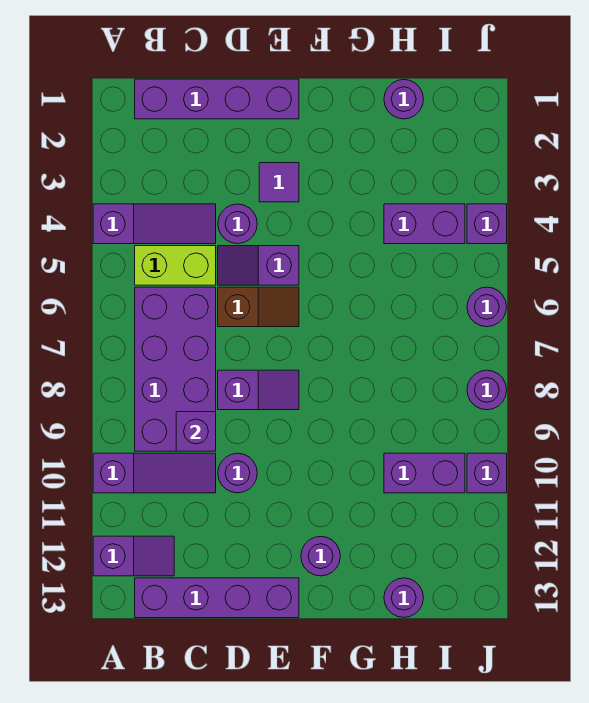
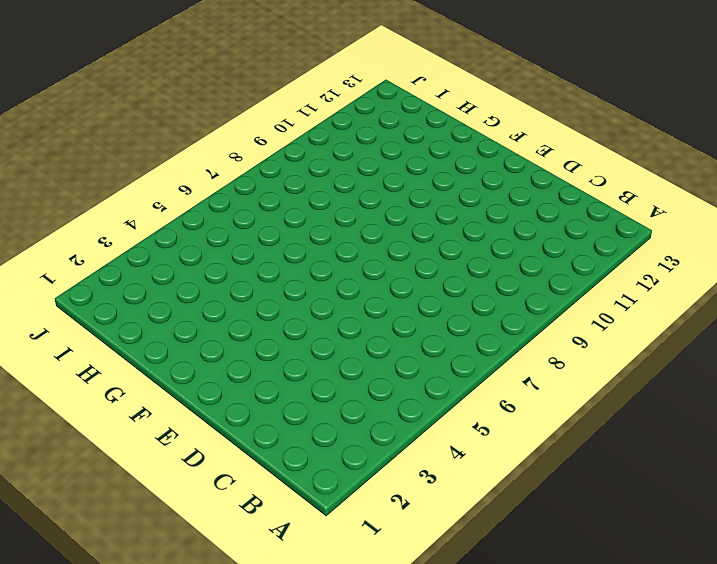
none -> purple slope A4:C4 level 1 top A
none -> purple slope A10:C10 level 1 top A
none -> purple slope A12:B12 level 1 top A

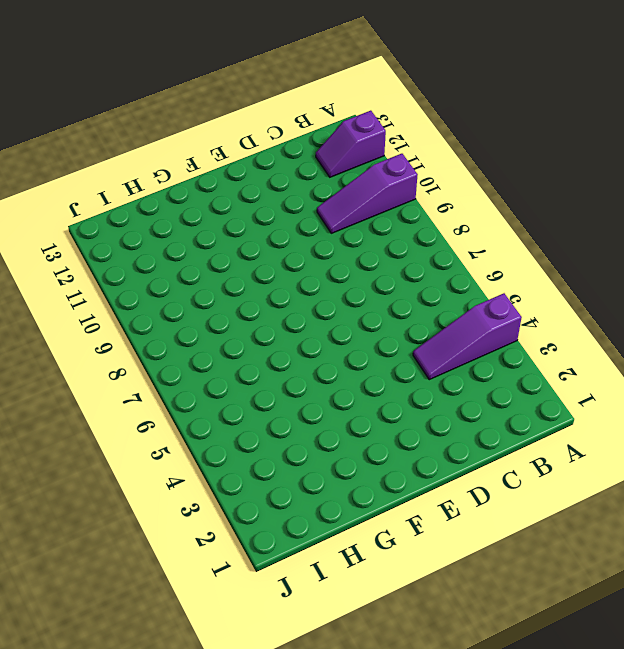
none -> purple brick B1:E1 level 1
none -> lime brick B5:C5 level 1
none -> purple brick B6:C9 level 1

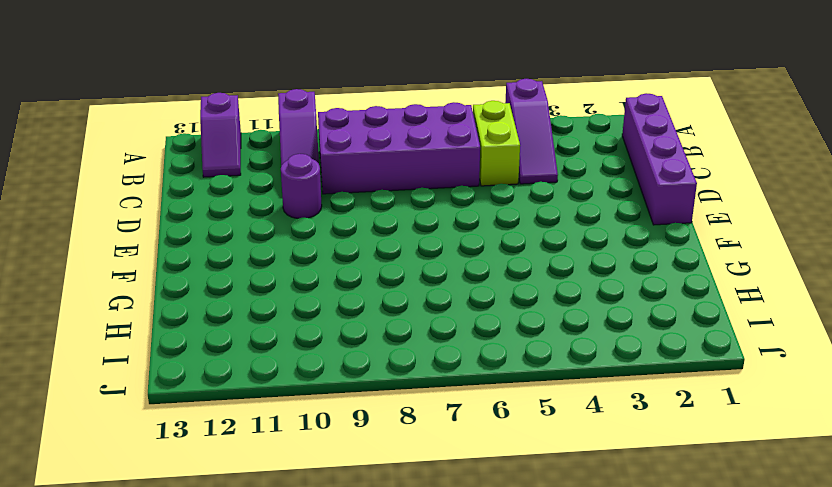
none -> purple brick B13:E13 level 1
none -> purple round brick D4 level 1
none -> purple slope D5:E5 level 1 top E

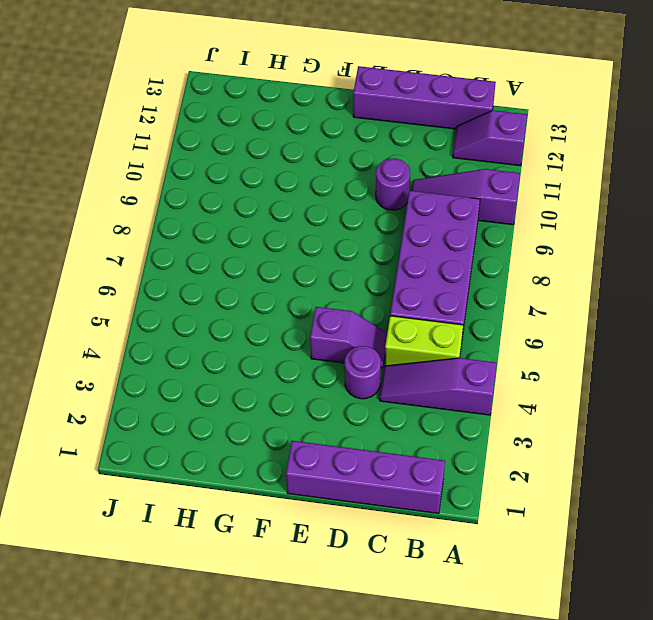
none -> brown slope D6:E6 level 1 top D
none -> purple slope D8:E8 level 1 top D
none -> purple tile E3 level 1

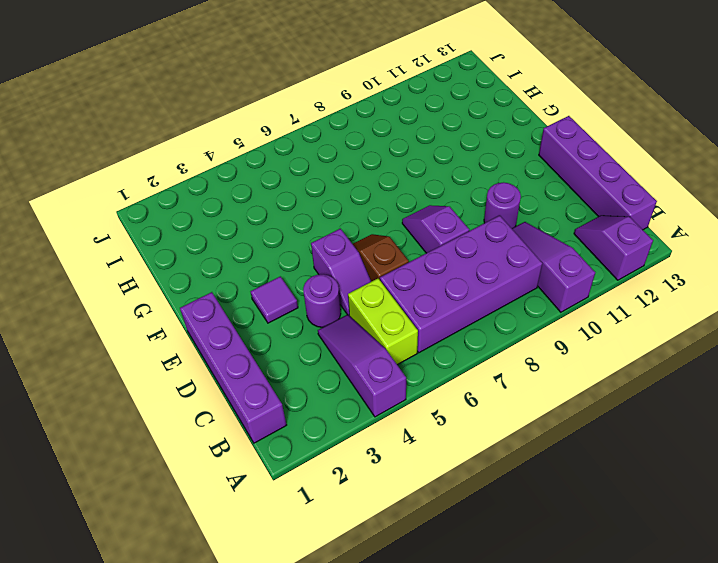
none -> purple round brick F12 level 1
none -> purple round brick H1 level 1
none -> purple brick H4:I4 level 1

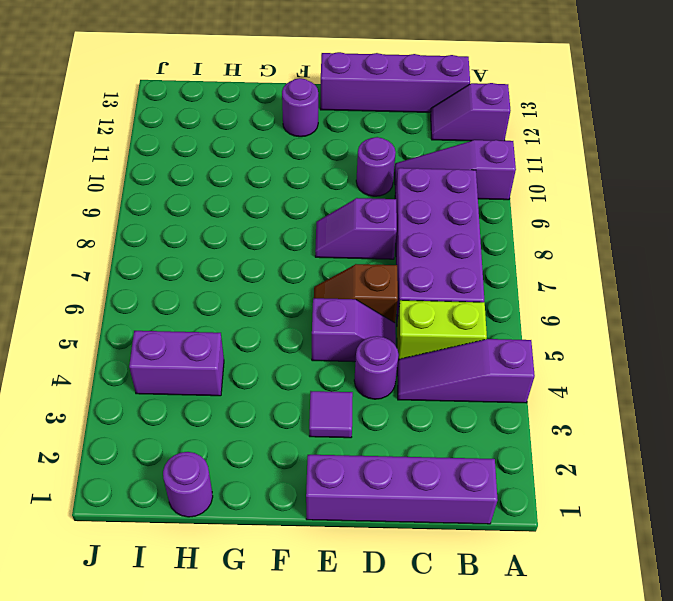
none -> purple brick H10:I10 level 1
none -> purple round brick H13 level 1
none -> purple brick J4 level 1

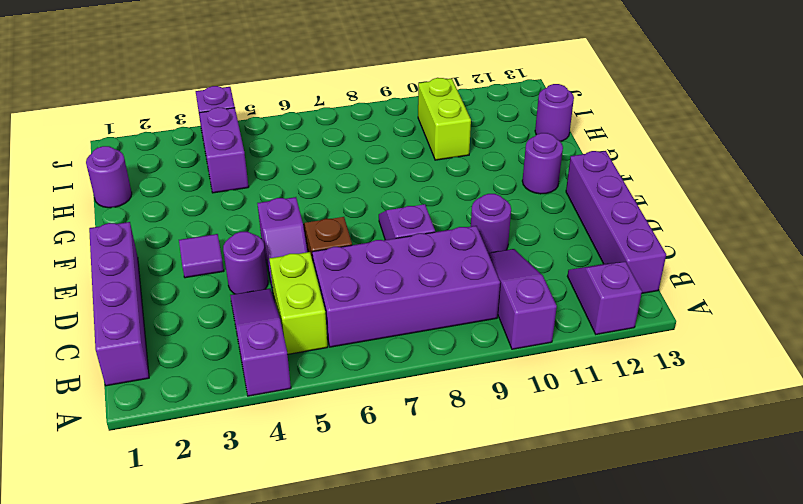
lime brick H10:I10 level 1 -> purple brick H10:I10 level 1
none -> purple round brick J6 level 1
none -> purple round brick J8 level 1
none -> purple brick J10 level 1

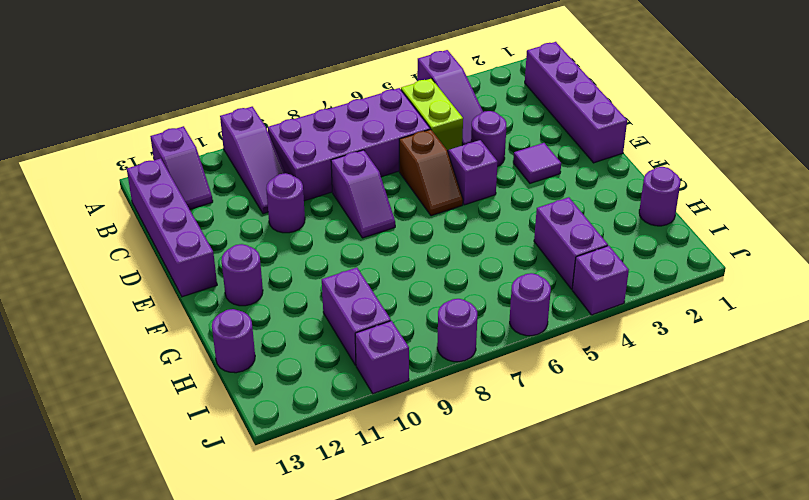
none -> purple brick C9 level 2

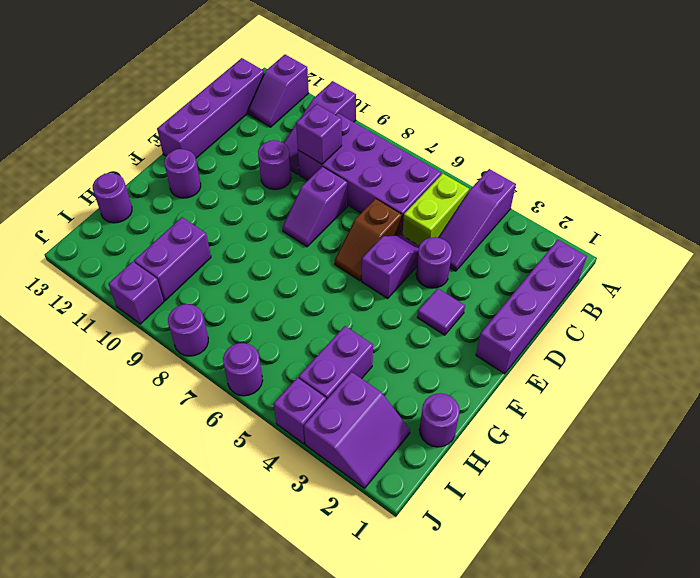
purple slope I2:J3 level 1 top 3 -> none

